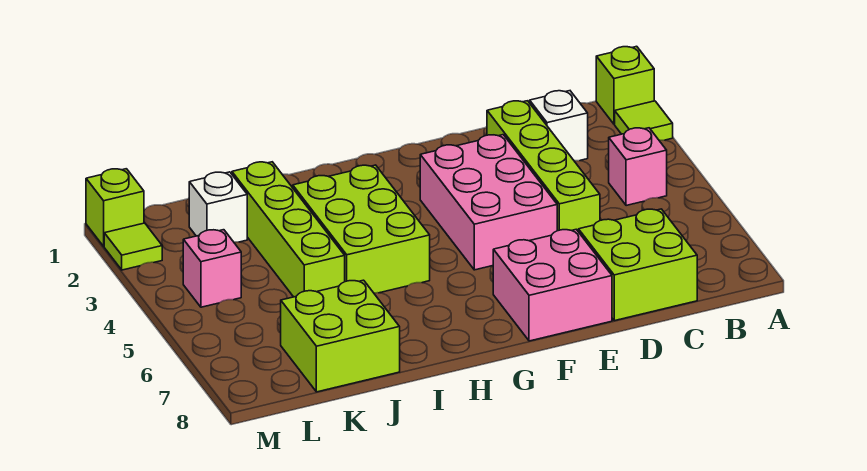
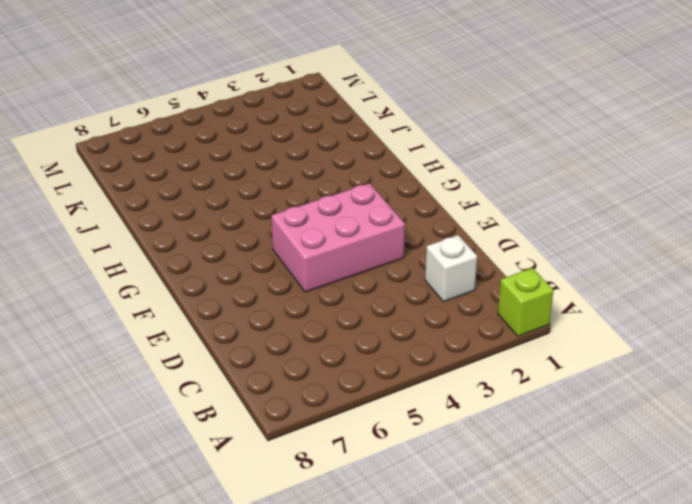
none -> lime tile A2 level 1
none -> pink brick B4 level 1
none -> lime brick C7:D8 level 1

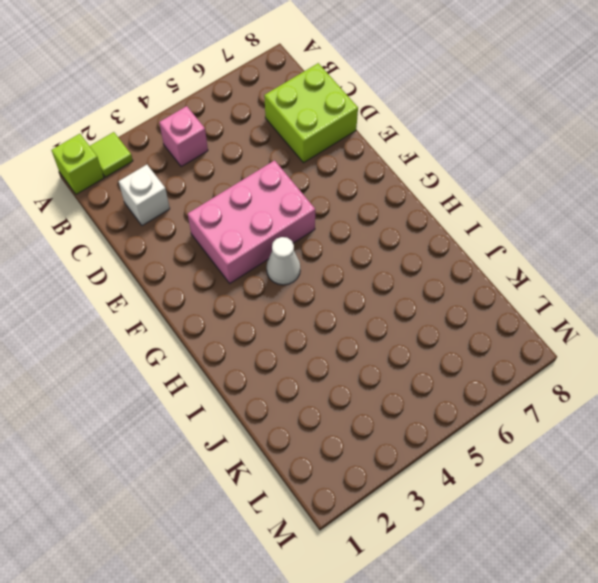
white cone G4 level 1 -> none
none -> lime brick D2:D5 level 1
none -> pink brick E7:F8 level 1
none -> lime brick H3:I5 level 1

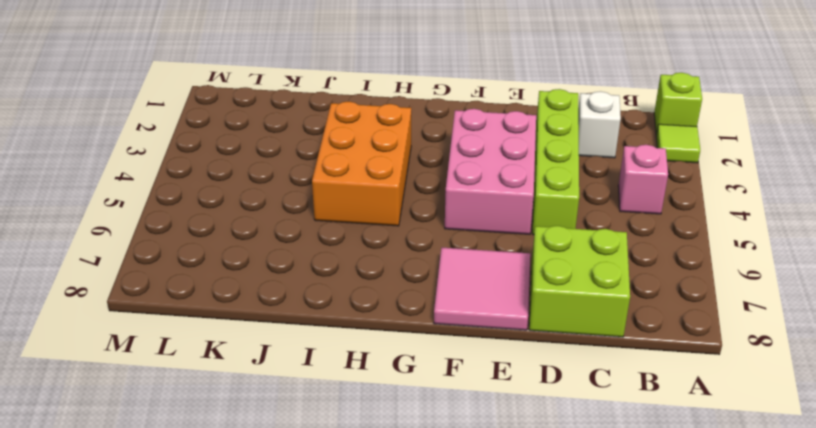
pink tile E7:F8 level 1 -> pink brick E7:F8 level 1
orange brick H3:I5 level 1 -> lime brick H3:I5 level 1
none -> lime brick J2:J5 level 1
none -> lime brick J7:K8 level 1
none -> white brick K2 level 1

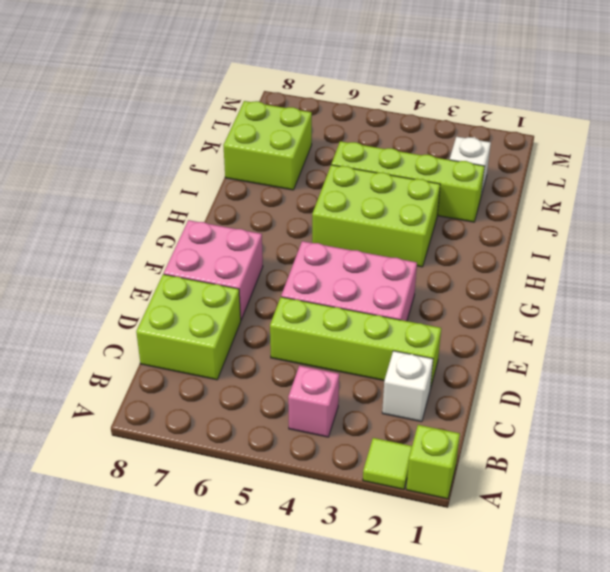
none -> pink brick L4 level 1
none -> lime brick M1 level 1
none -> lime tile M2 level 1

